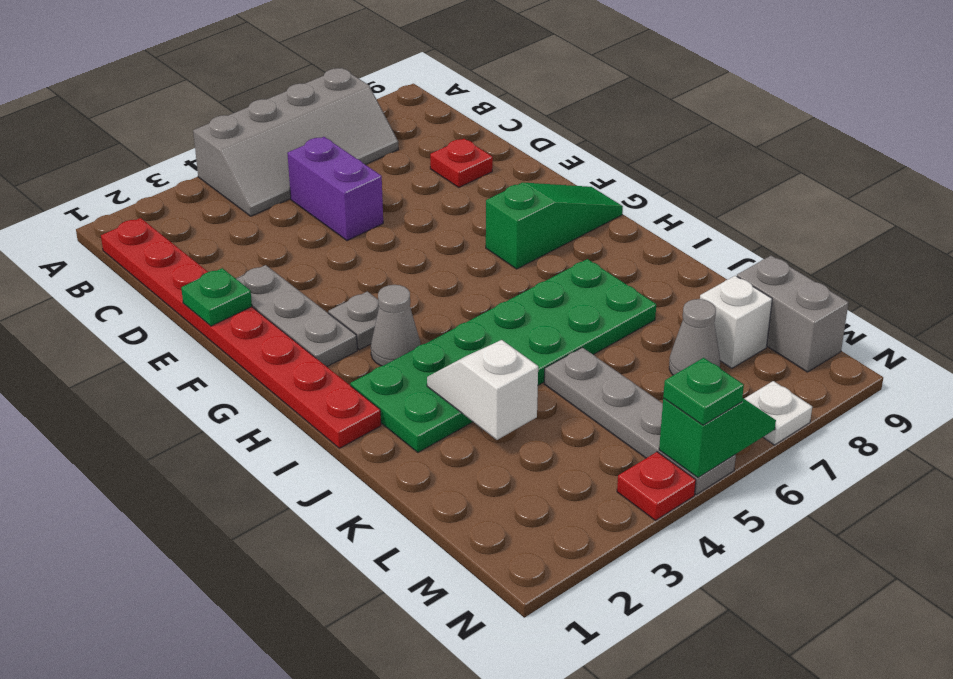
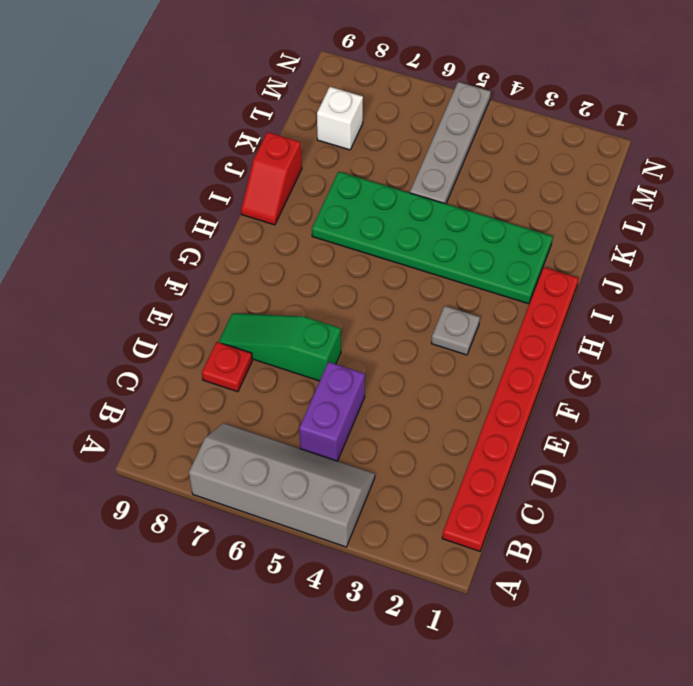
green slope E6:E8 level 1 top 6 -> green slope G7:G9 level 1 top 7
red slope I9:J9 level 1 top J -> none
none -> grey plate E2:G2 level 1
none -> grey cone H3 level 1
none -> grey cone L7 level 1

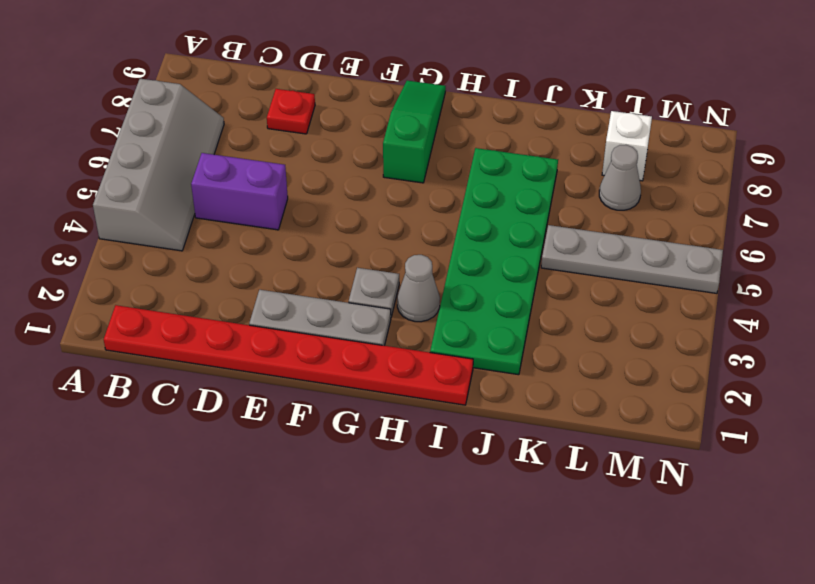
none -> grey brick L9:M9 level 1
none -> red plate N4 level 1
none -> white plate N7 level 1

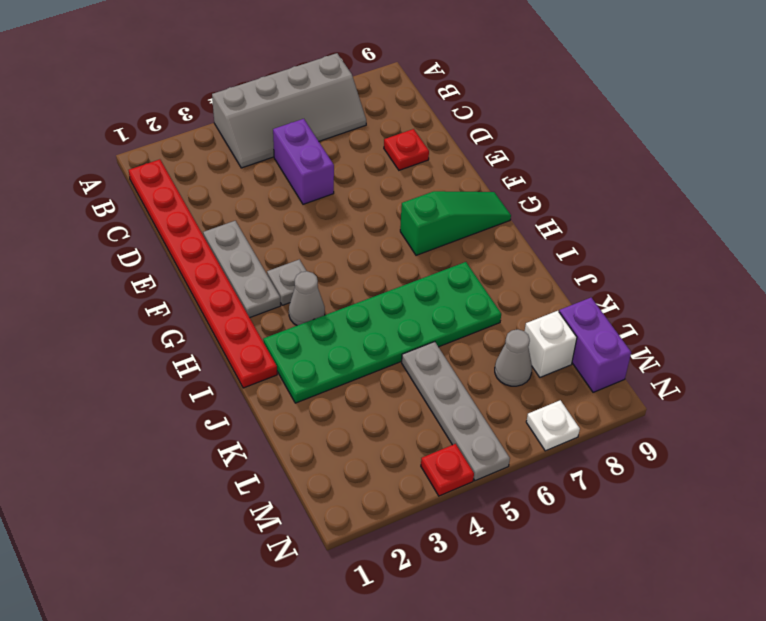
purple brick L9:M9 level 1 -> grey brick L9:M9 level 1
none -> green plate E1 level 2
none -> white slope J3:K3 level 2 top K
none -> green slope N5:N6 level 2 top 5

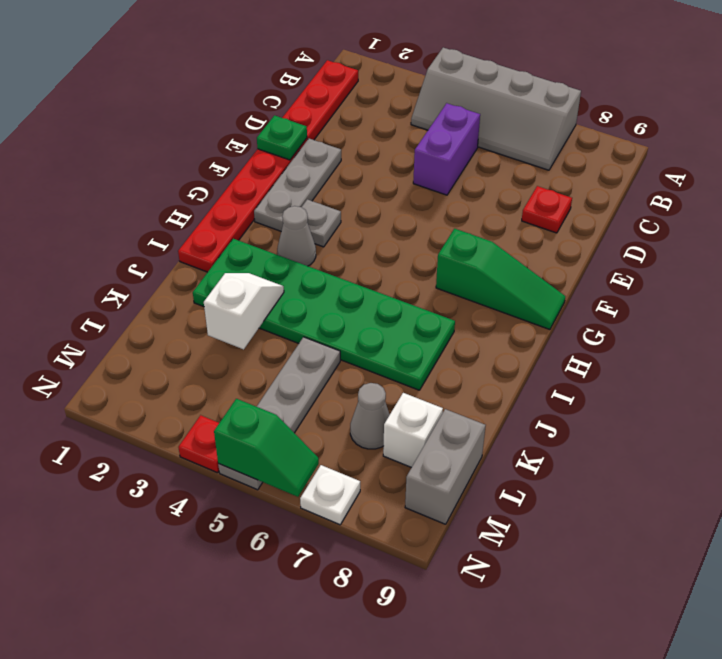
none -> green plate N5 level 3

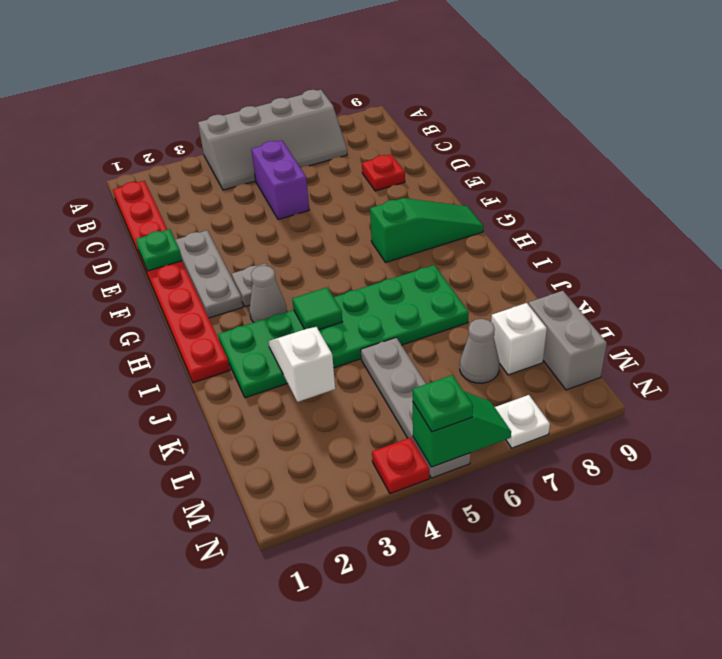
green tile I4 level 2 -> none

